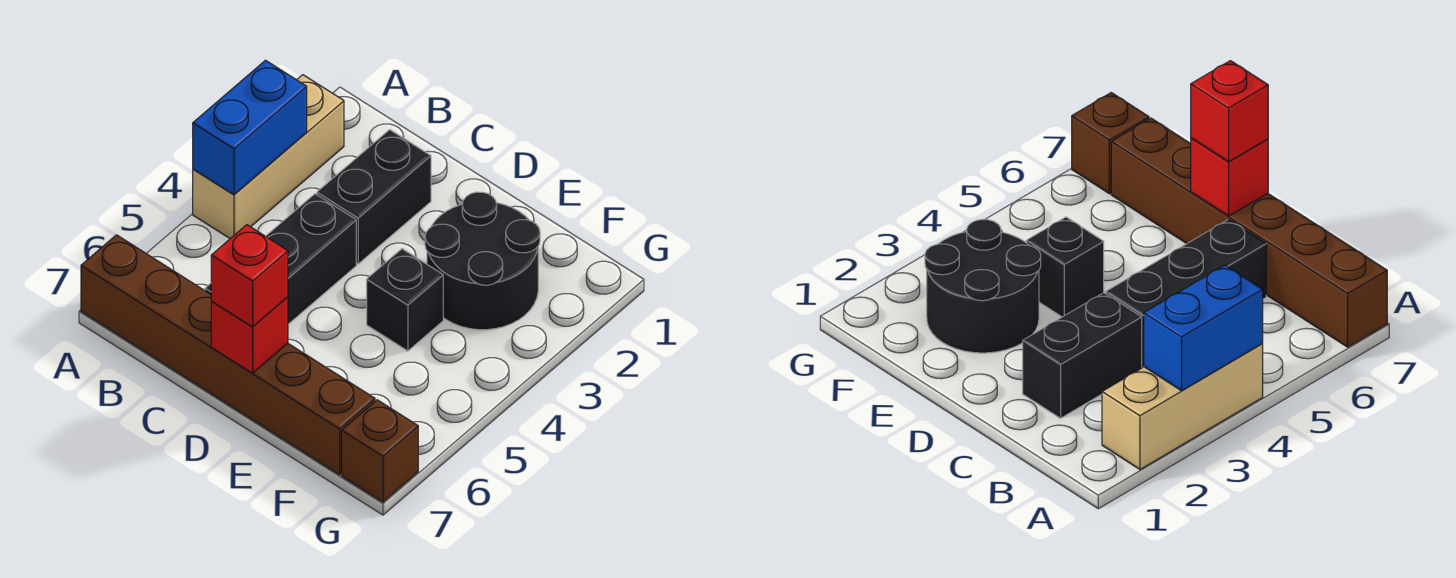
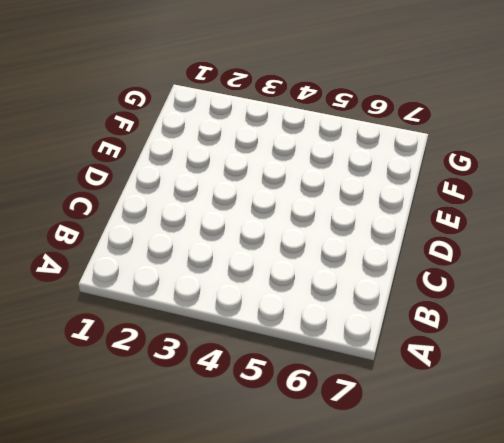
none -> tan brick A2:A4 level 1
none -> brown brick A7:F7 level 1

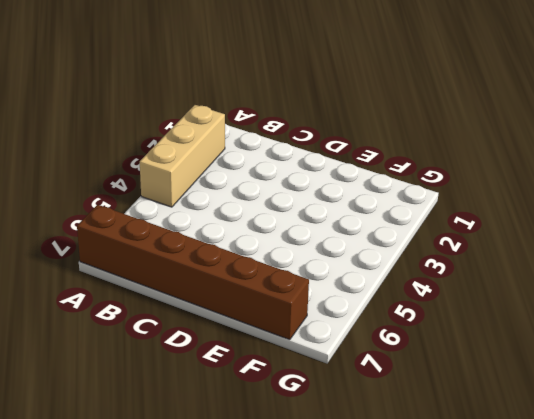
none -> black brick C2:C3 level 1
none -> black brick C4:C6 level 1

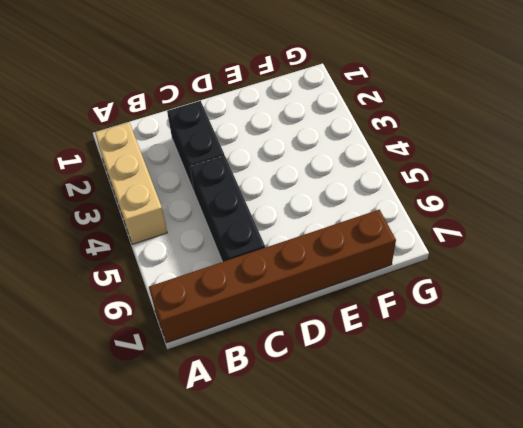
none -> black round brick E2:F3 level 1
none -> black brick E4 level 1

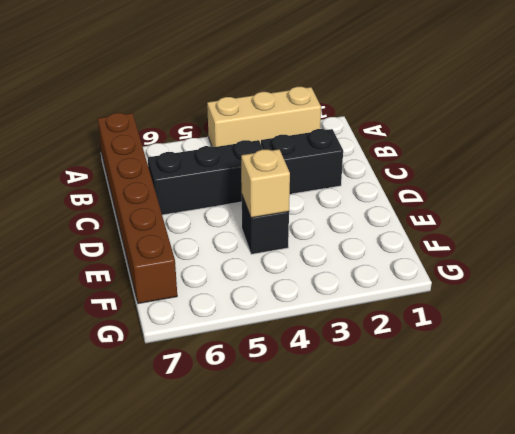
tan brick E4 level 2 -> none
none -> black round brick E2:F3 level 1
none -> brown brick G7 level 1

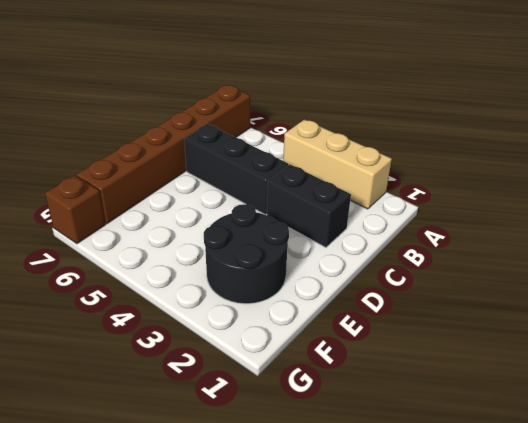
none -> black brick E4 level 1
none -> blue brick A3:A4 level 2

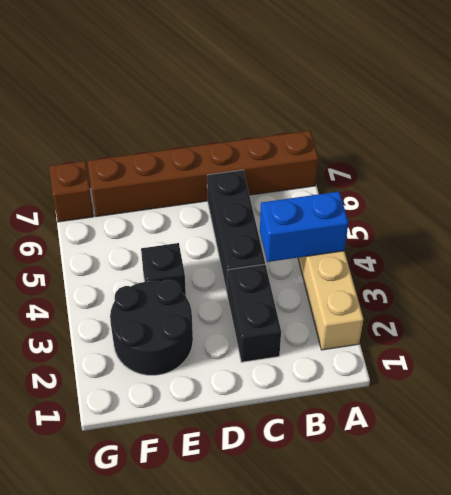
blue brick A4:B4 level 2 -> blue brick A3:A4 level 2
none -> red brick D7 level 2
none -> red brick D7 level 3

